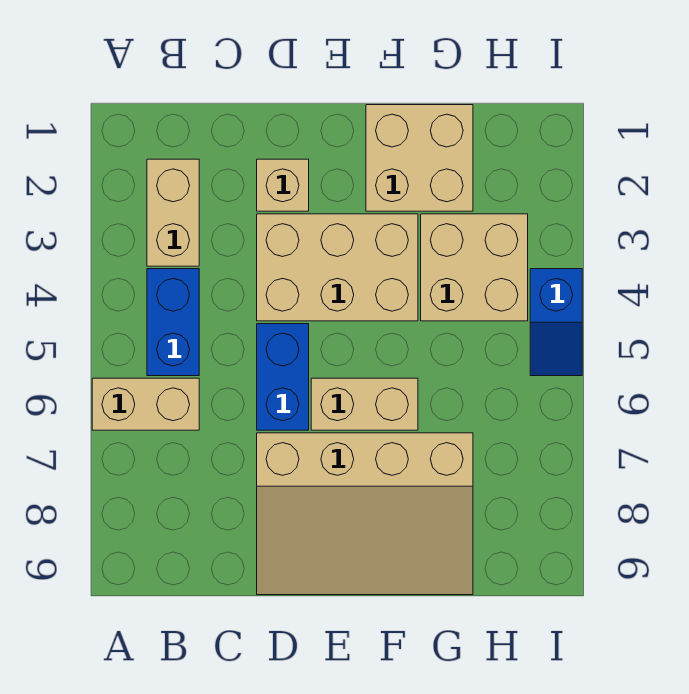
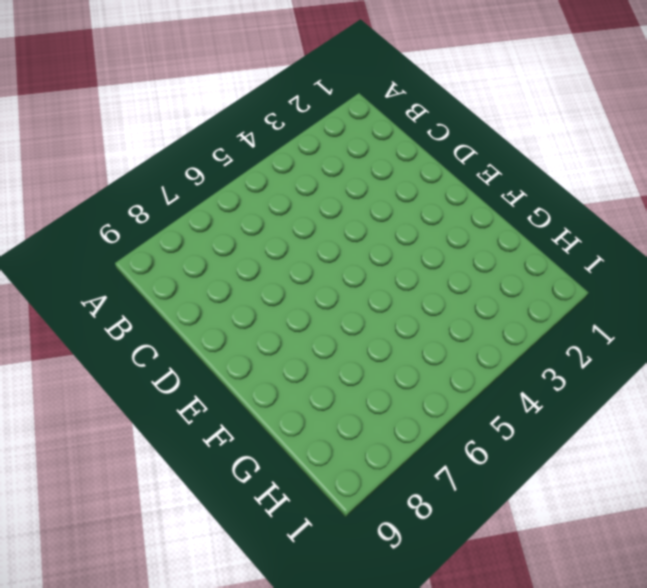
none -> tan brick A6:B6 level 1
none -> tan brick B2:B3 level 1

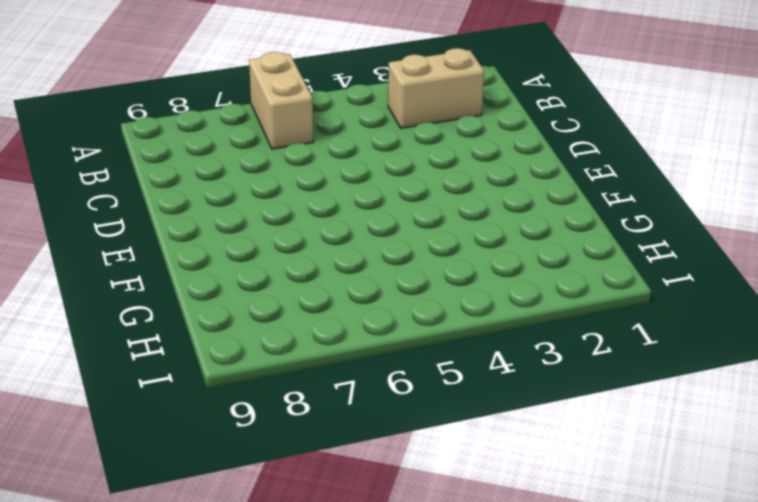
none -> blue brick B4:B5 level 1
none -> tan brick D2 level 1

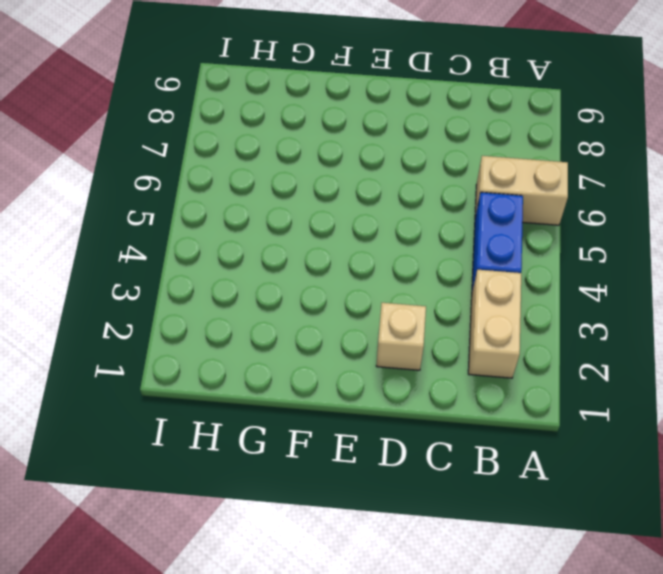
none -> tan brick D3:F4 level 1
none -> blue brick D5:D6 level 1

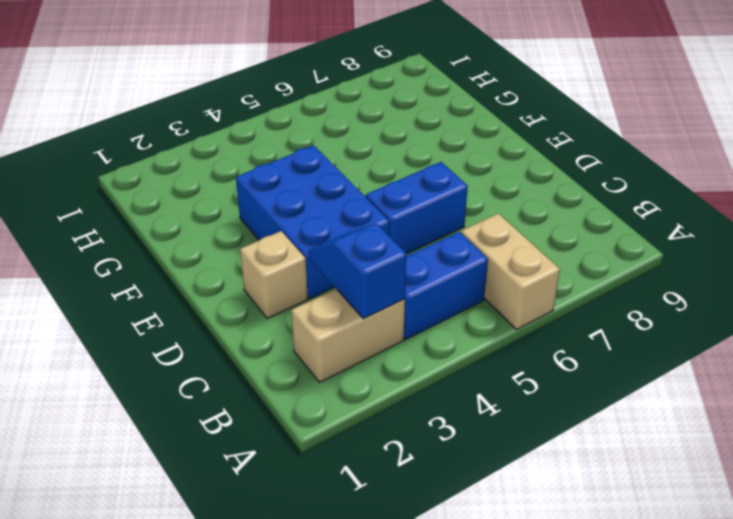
blue slope B3:C3 level 2 top B -> blue slope I4:I5 level 1 top 4
blue brick D3:F4 level 1 -> tan brick D3:F4 level 1
none -> tan slope D7:G9 level 1 top 7
none -> tan brick E6:F6 level 1

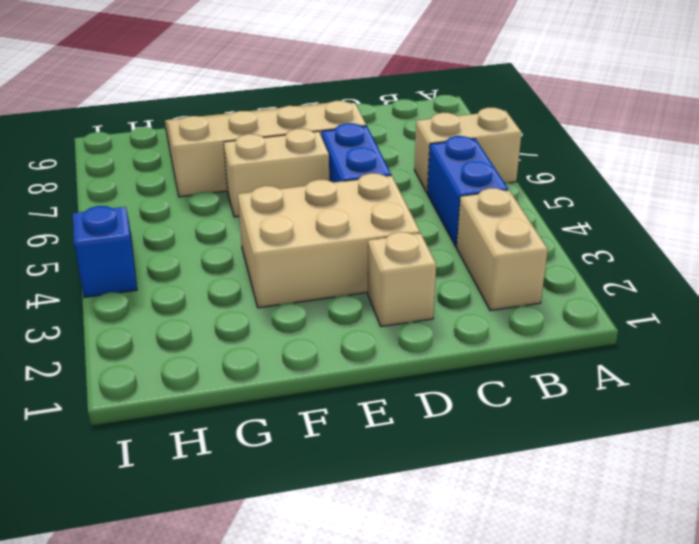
none -> tan brick F1:G2 level 1
none -> tan brick G3:H4 level 1

